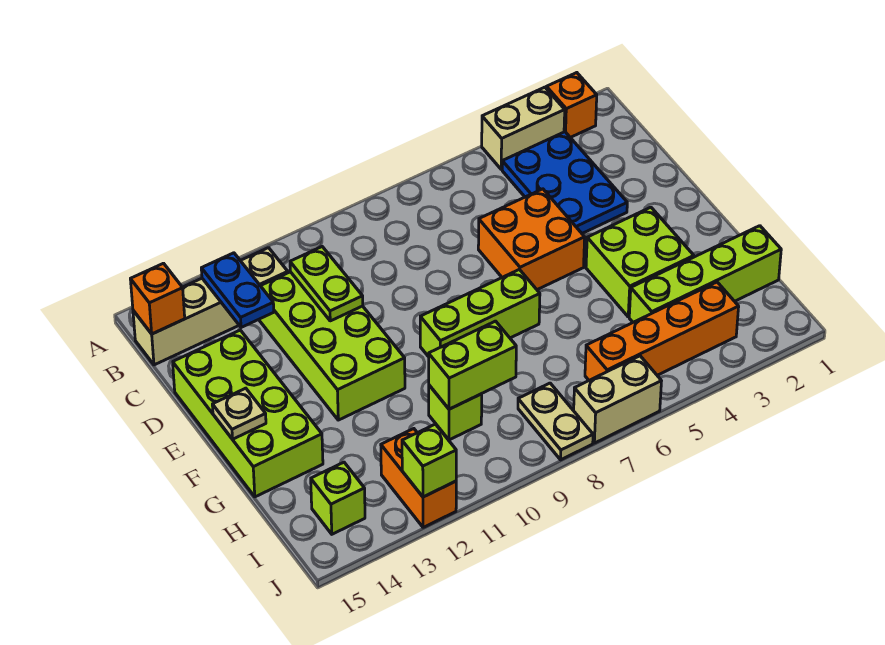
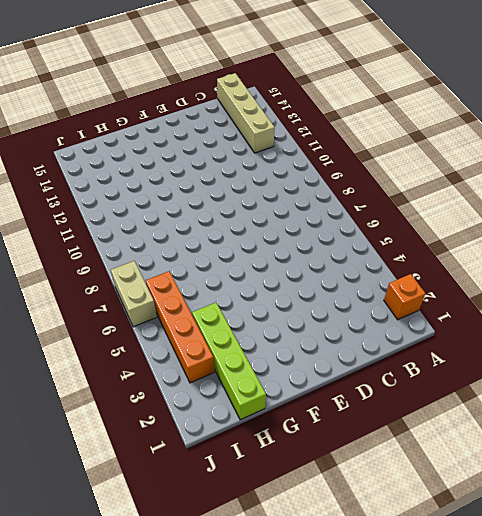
none -> tan brick A3:A4 level 1
none -> blue plate B3:D4 level 1
none -> lime brick C11:F12 level 1

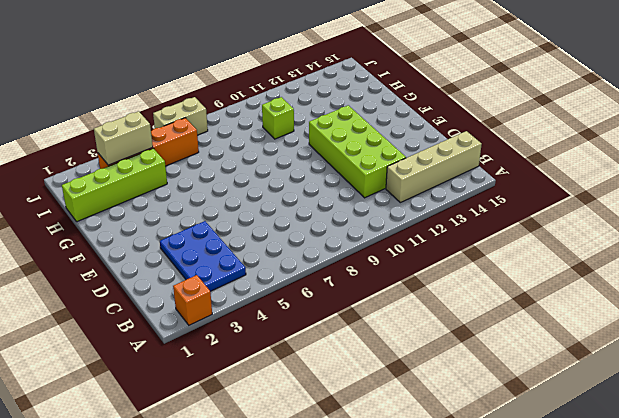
tan brick I3:I4 level 2 -> tan brick A3:A4 level 1
none -> orange brick D5:E6 level 1
none -> lime brick D14:G15 level 1
none -> lime brick F3:G4 level 1

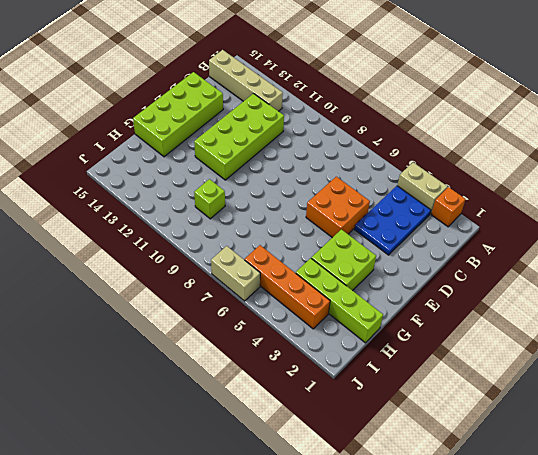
none -> lime brick F7:F9 level 1
none -> tan plate I8:J8 level 1
none -> orange brick I12:J12 level 1

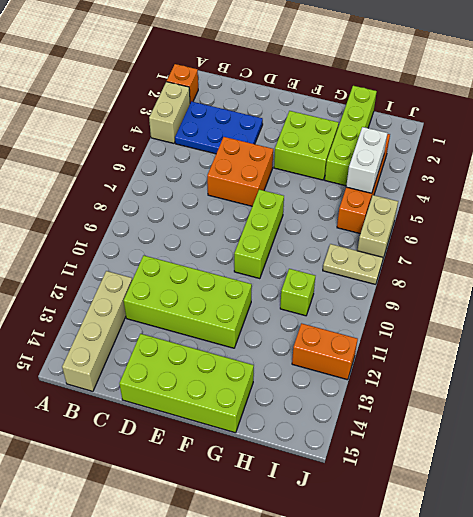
white brick I4:I5 level 2 -> none
none -> lime brick I14 level 1
none -> blue plate B13:C13 level 2
none -> orange brick B15 level 2

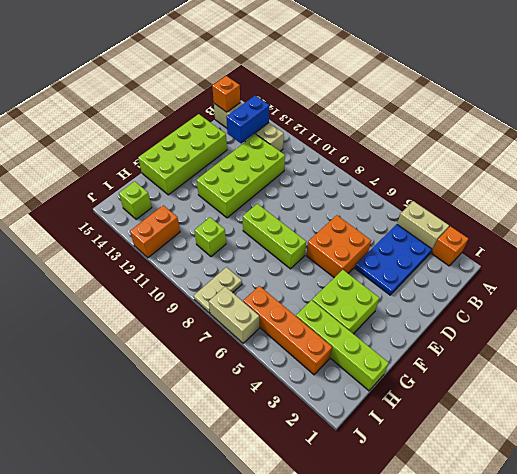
blue brick B13:C13 level 2 -> blue plate B13:C13 level 2
none -> lime plate C11:D11 level 2
none -> tan plate F15 level 2
none -> lime brick H9:H10 level 2

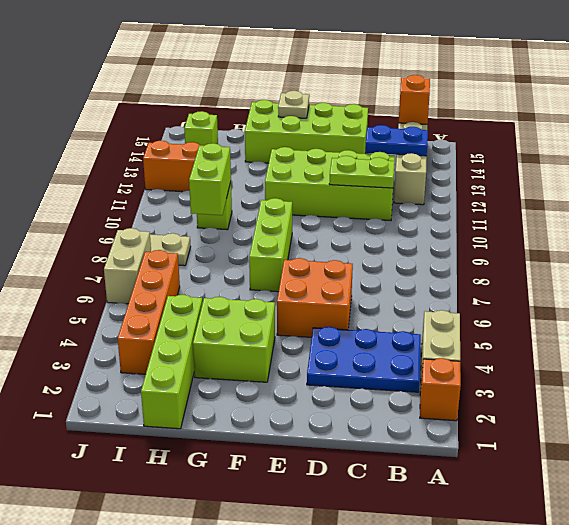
none -> lime brick J12 level 2

